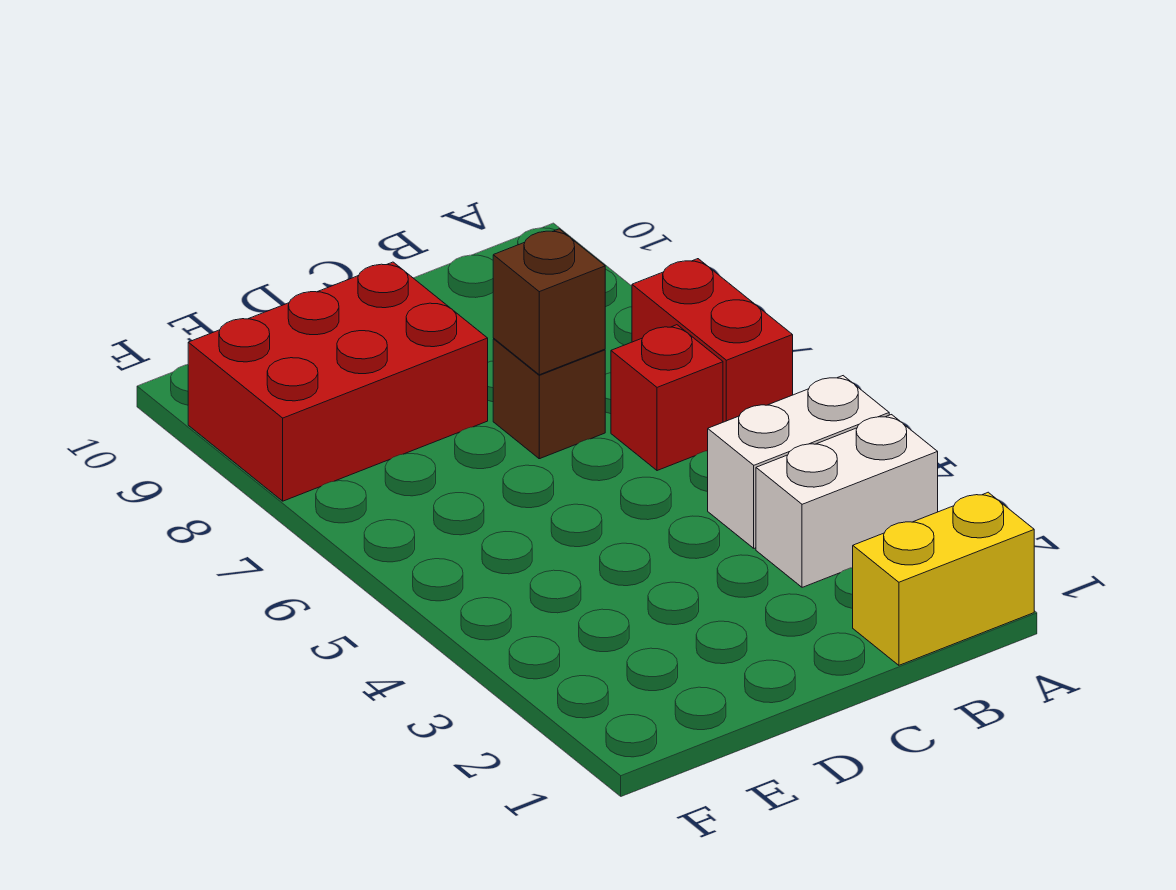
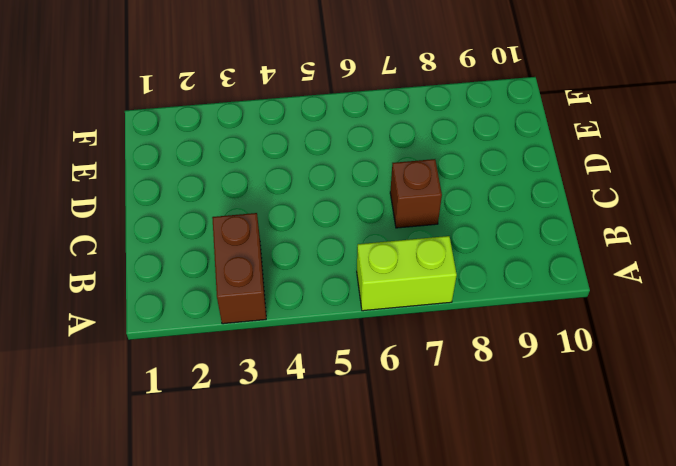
brown brick A3:B3 level 1 -> white brick A3:B3 level 1
lime brick A6:A7 level 1 -> red brick A6:A7 level 1
none -> yellow brick A1:B1 level 1
none -> white brick A4:B4 level 1

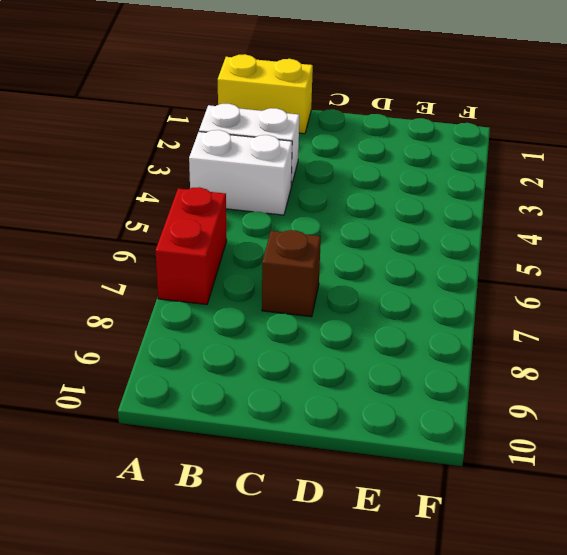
none -> red brick B6 level 1
none -> red brick D8:F9 level 1

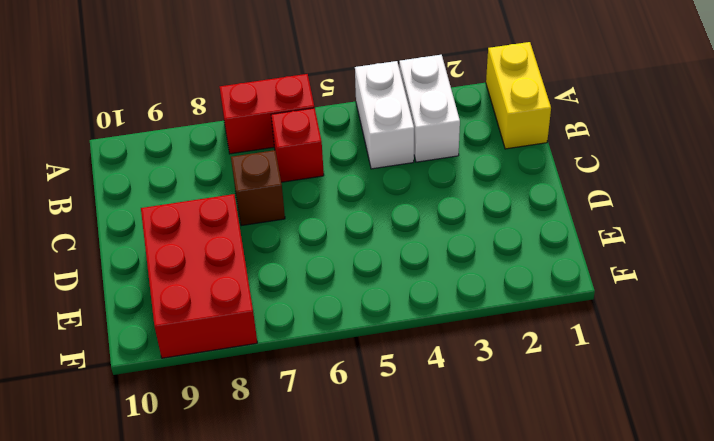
none -> brown brick C7 level 2

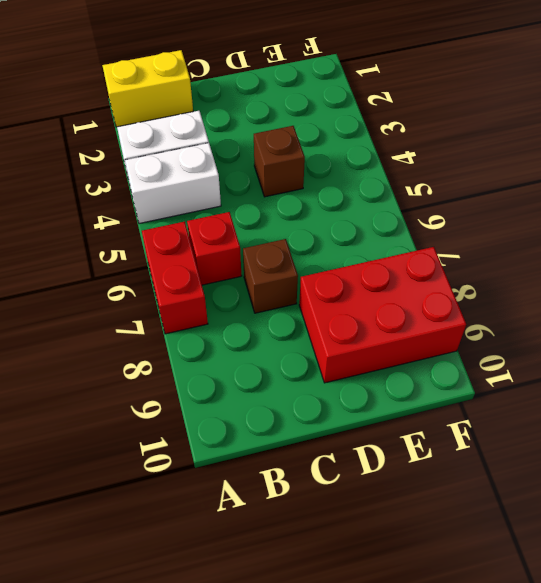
brown brick D4 level 1 -> brown brick C7 level 2

